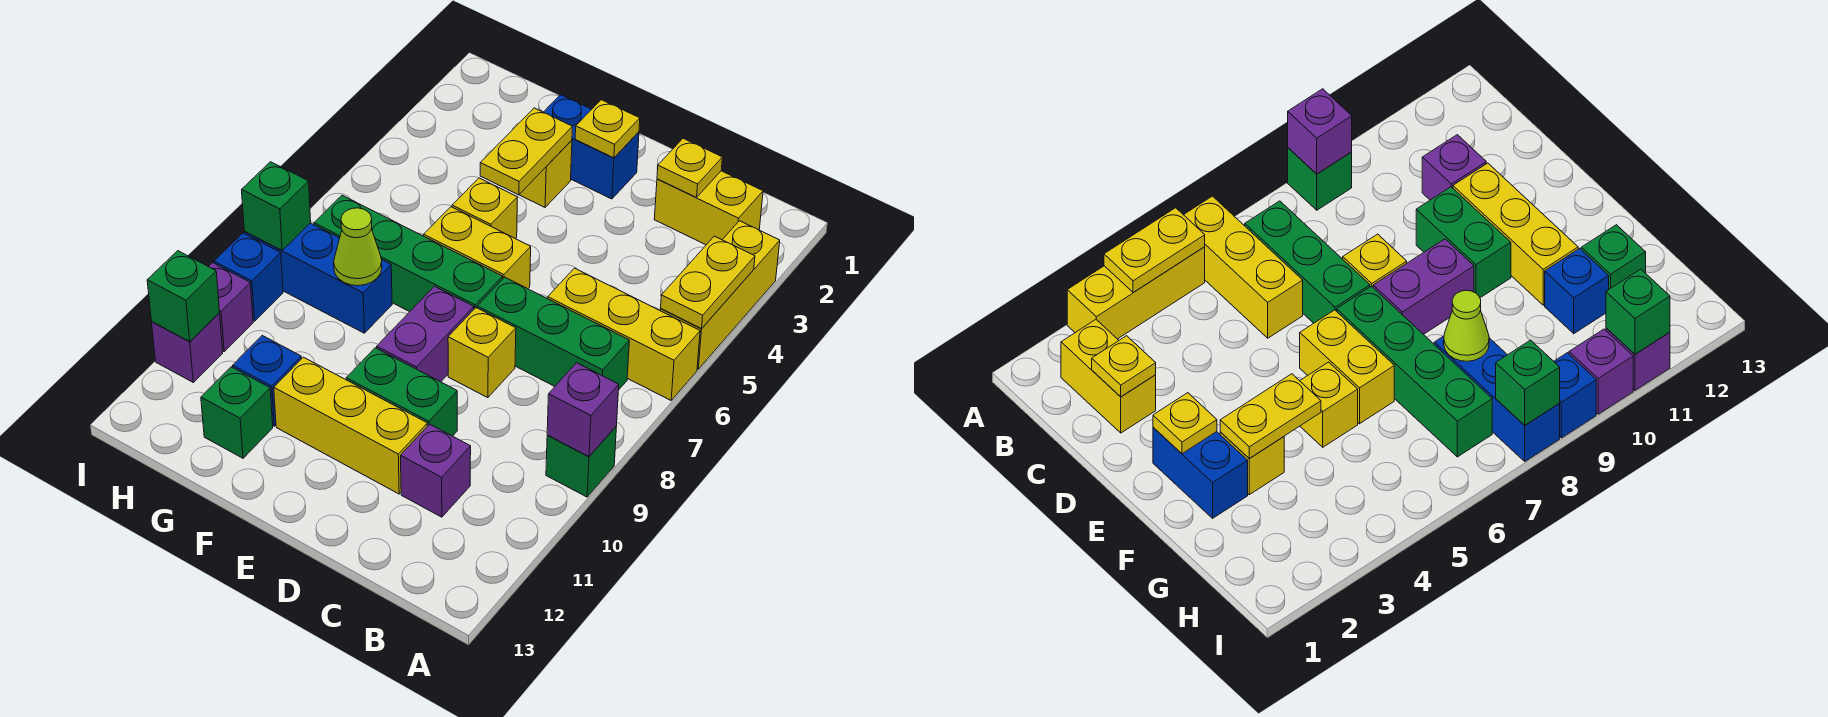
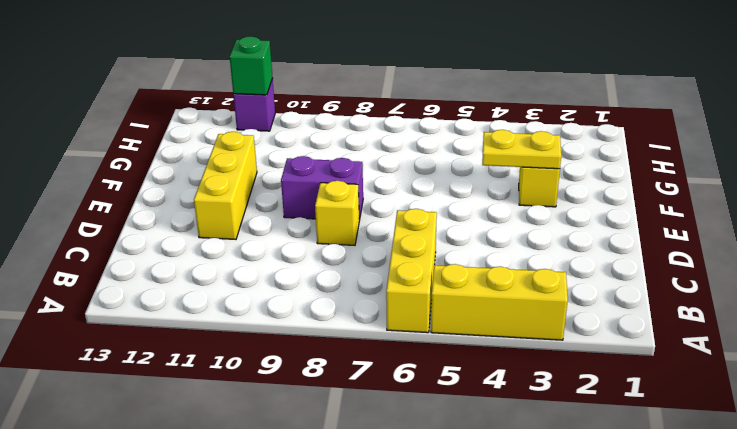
none -> green brick A9 level 1
none -> yellow brick B2:C2 level 1
none -> green brick B7:D7 level 1

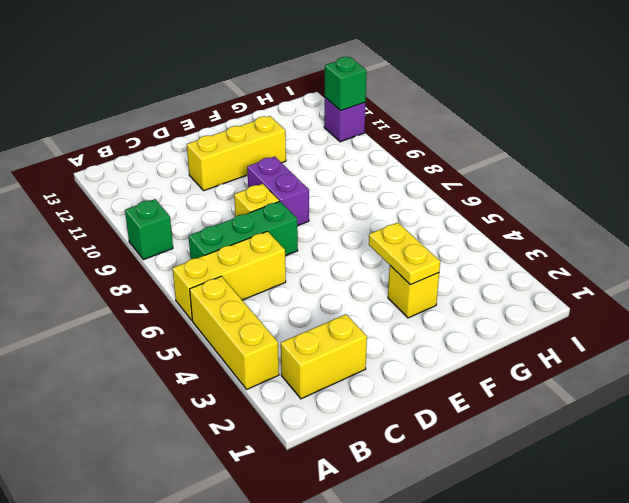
none -> purple brick C11 level 1
none -> green brick D10:E10 level 1
none -> blue brick E2:F2 level 1

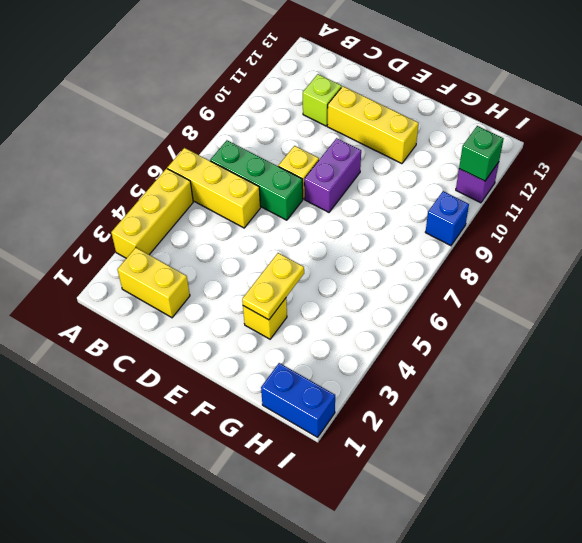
lime brick C11 level 1 -> purple brick C11 level 1
blue brick H1:I1 level 1 -> blue brick E2:F2 level 1
none -> green brick A9 level 1
none -> green brick D10:E10 level 1
none -> yellow brick E6:F6 level 1

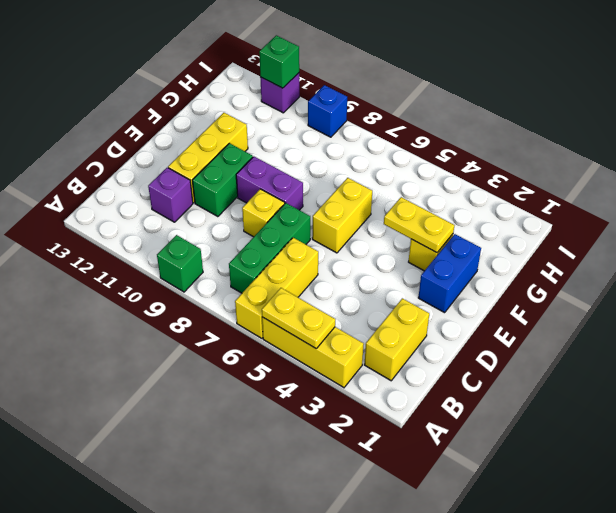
none -> green brick E7:H7 level 1
none -> yellow brick F5 level 1
none -> blue brick G8:I8 level 1

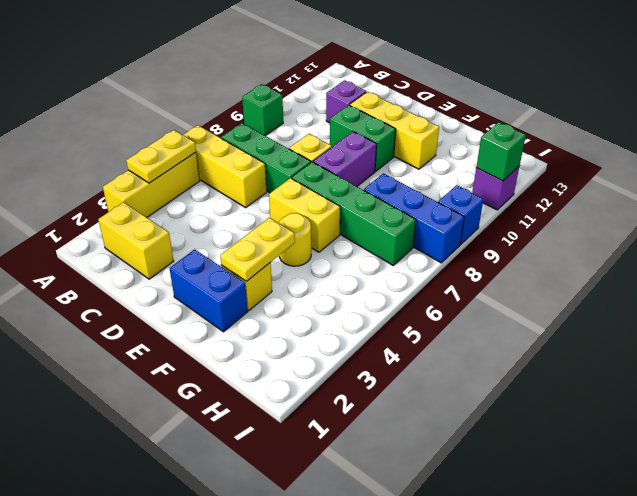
yellow round brick F5 level 1 -> yellow brick F5 level 1
none -> blue brick G11 level 1
none -> green brick G12 level 1
none -> purple brick I10 level 1

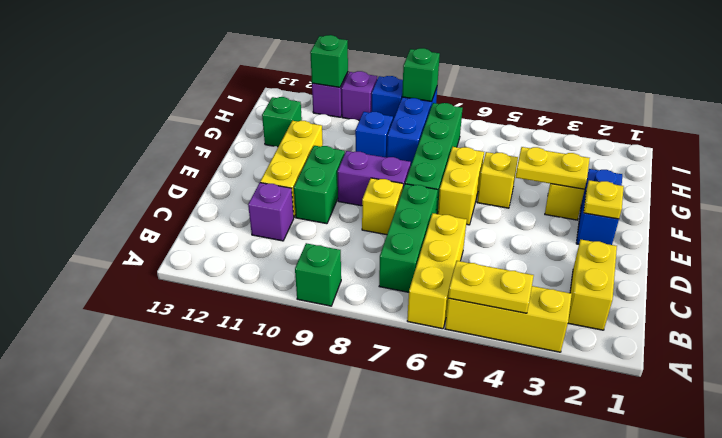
blue brick G9 level 1 -> blue brick G11 level 1
none -> purple brick A9 level 2
none -> yellow plate C2 level 2
none -> lime cone G8 level 2

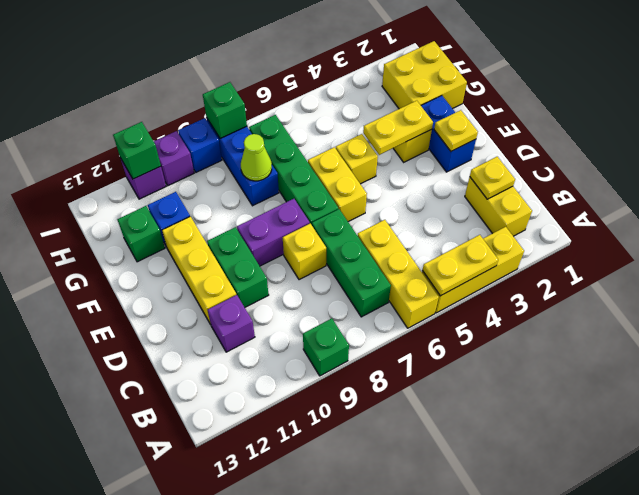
yellow brick G1:H2 level 1 -> none
none -> purple brick A9 level 2

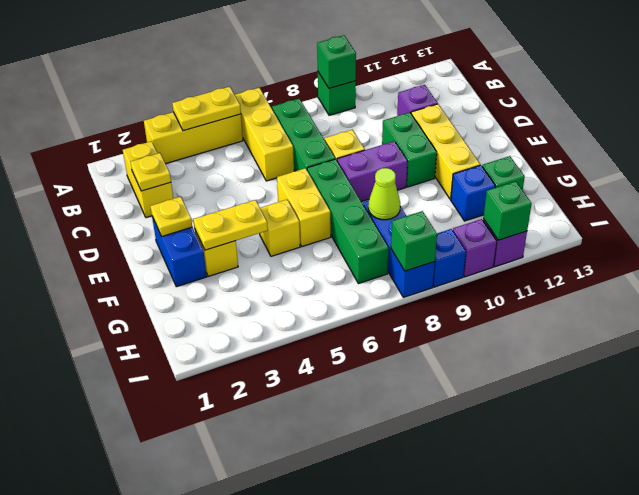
green brick A9 level 2 -> purple brick A9 level 2

